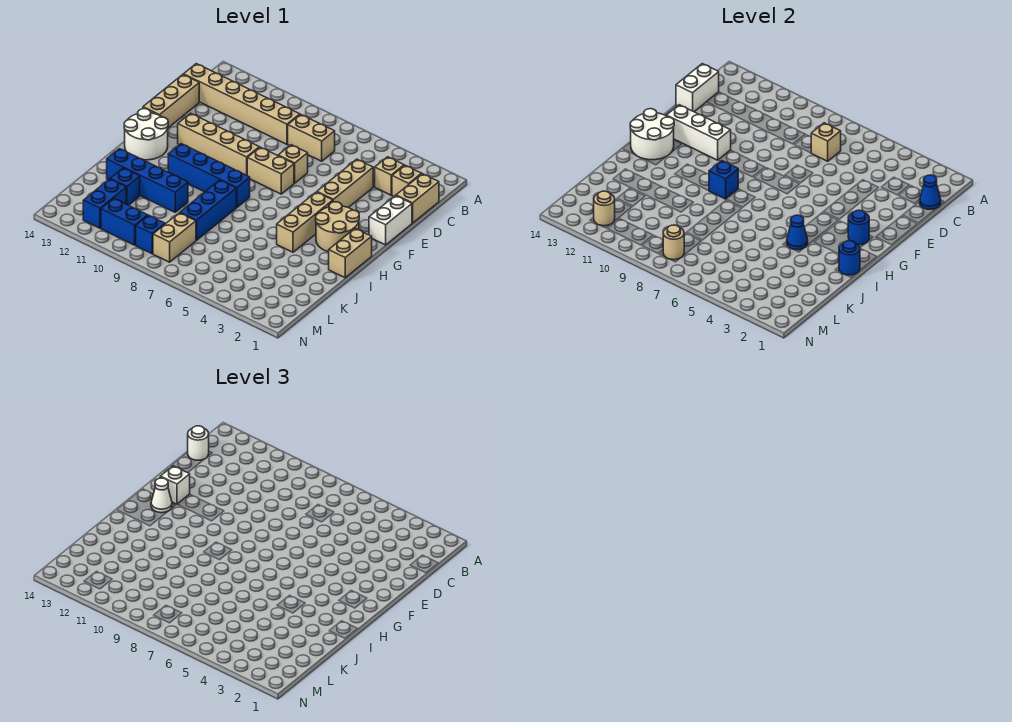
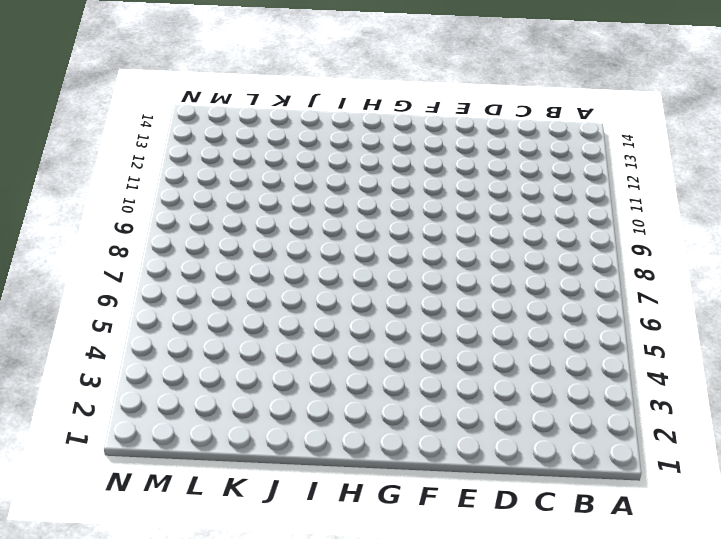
none -> tan brick C1:D1 level 1
none -> tan brick C2 level 1
none -> tan brick C3 level 1
none -> tan brick C7:C8 level 1

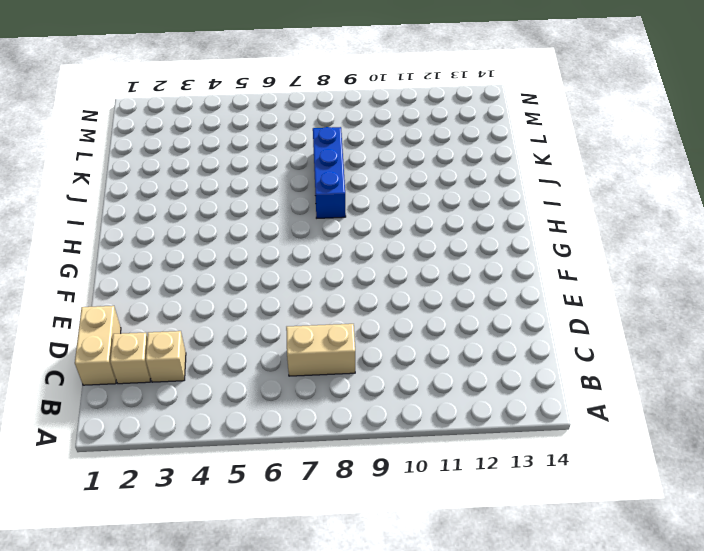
none -> tan brick C9:C14 level 1
none -> tan brick D4:F4 level 1
none -> tan brick D14:F14 level 1
none -> white brick E1:F1 level 1

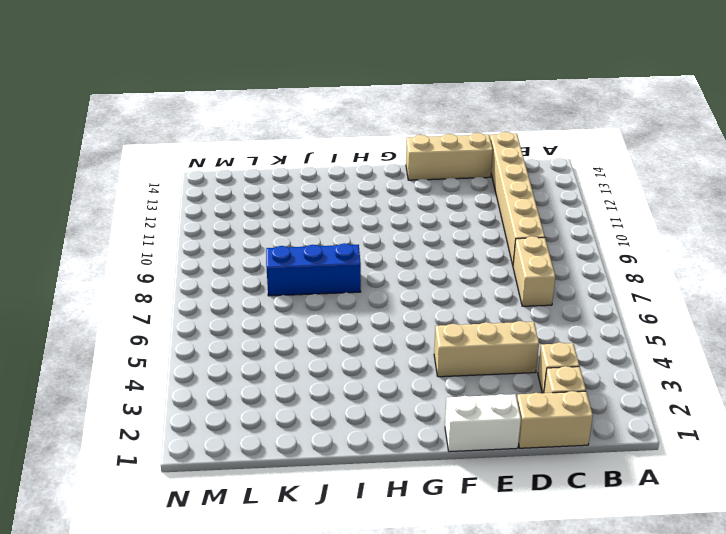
none -> tan brick E7 level 1
none -> tan brick F7:F8 level 1
none -> tan brick F9:F12 level 1
none -> tan round brick G2:H3 level 1

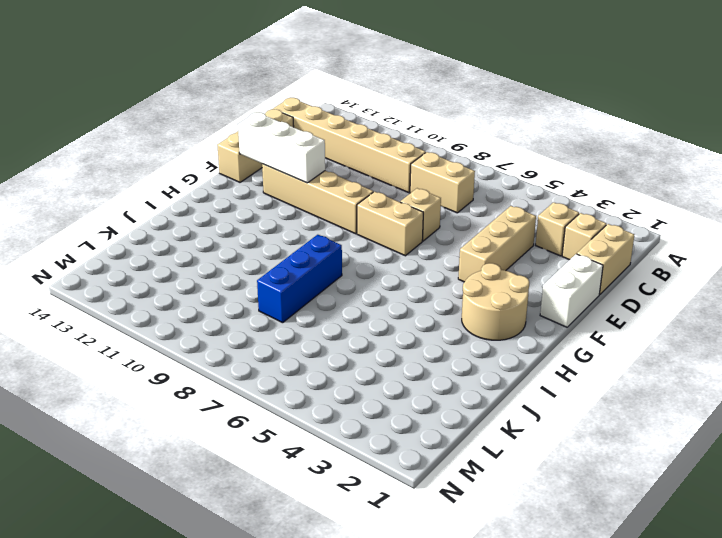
none -> tan brick G4:I4 level 1
none -> white round brick G13:H14 level 1
none -> tan brick H1:I1 level 1
none -> blue brick H8:H11 level 1

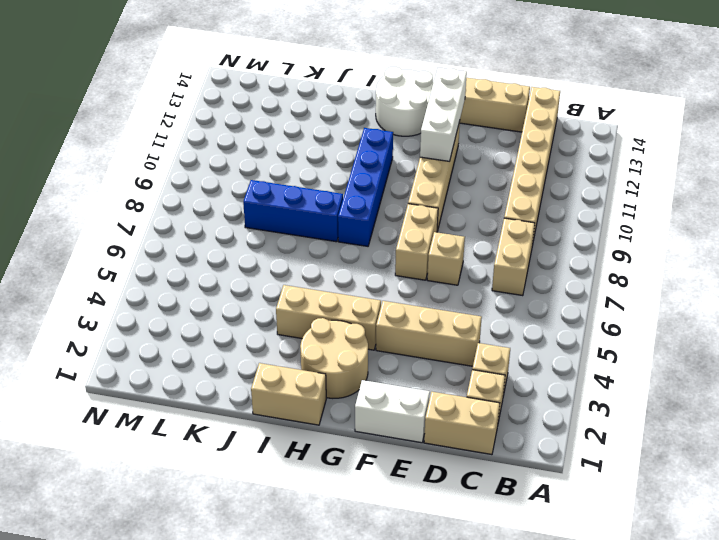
none -> blue brick J10:J13 level 1
none -> blue brick K12 level 1
none -> tan brick L8:M8 level 1
none -> blue brick L12:M12 level 1

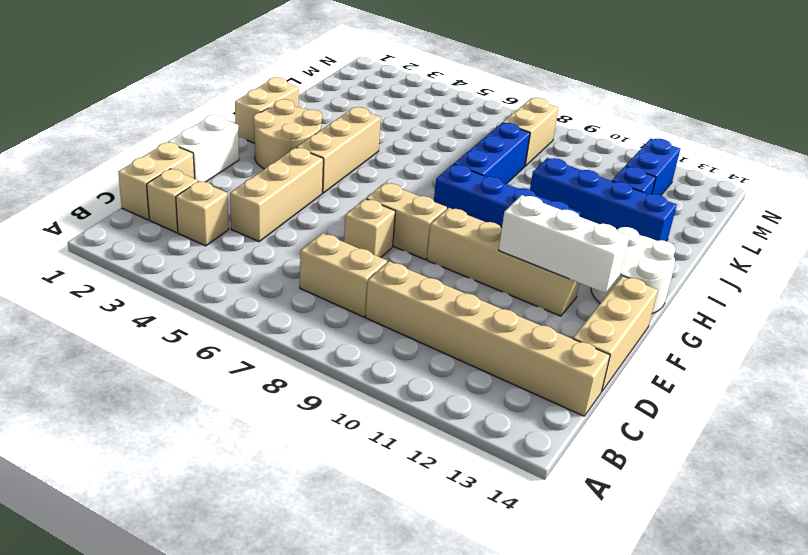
none -> blue brick M9 level 1
none -> blue brick M10:M11 level 1
none -> blue cone C1 level 2
none -> tan brick C7 level 2

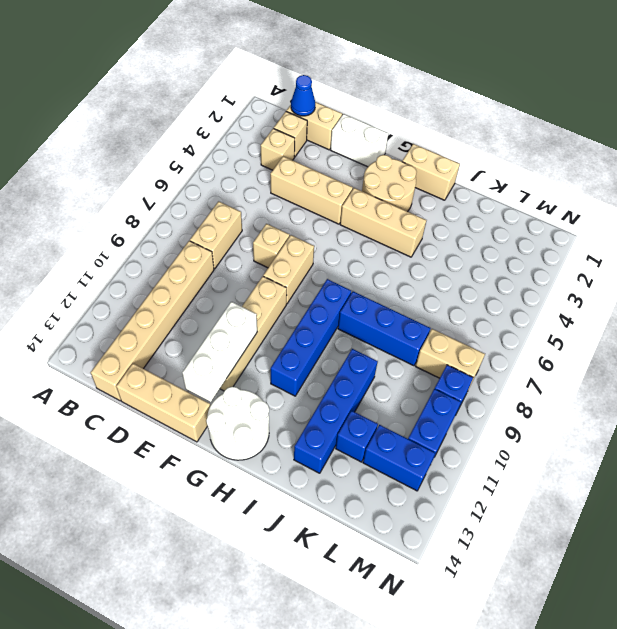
none -> tan brick C7 level 2
none -> white brick C14:D14 level 2
none -> blue round brick G2 level 2
none -> white round brick G13:H14 level 2

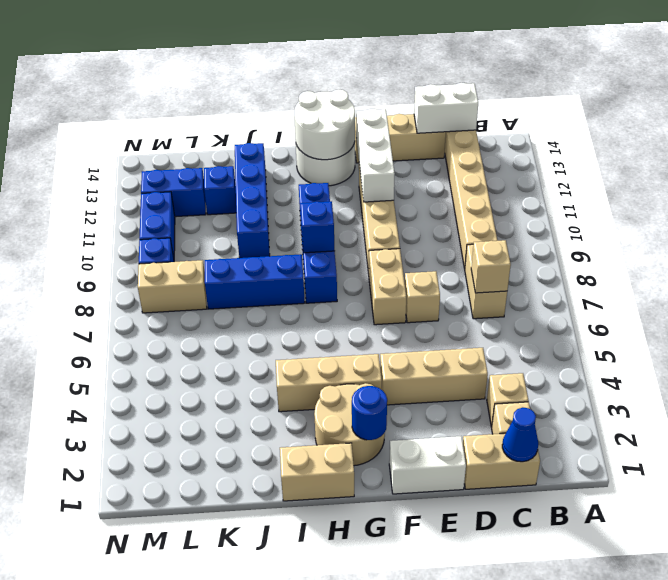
none -> blue round brick I1 level 2
none -> blue cone I4 level 2
none -> tan round brick M8 level 2
none -> tan round brick M12 level 2

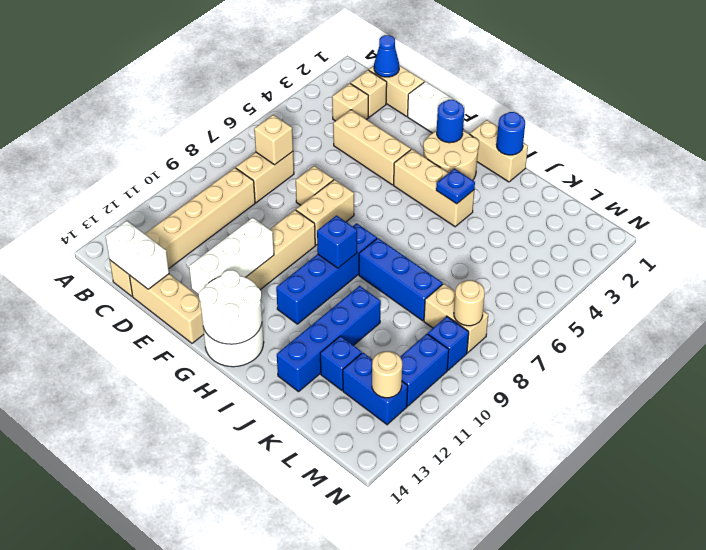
blue plate I4 level 2 -> blue cone I4 level 2
none -> white round brick C14 level 3
none -> white brick F13 level 3
none -> white cone G13 level 3

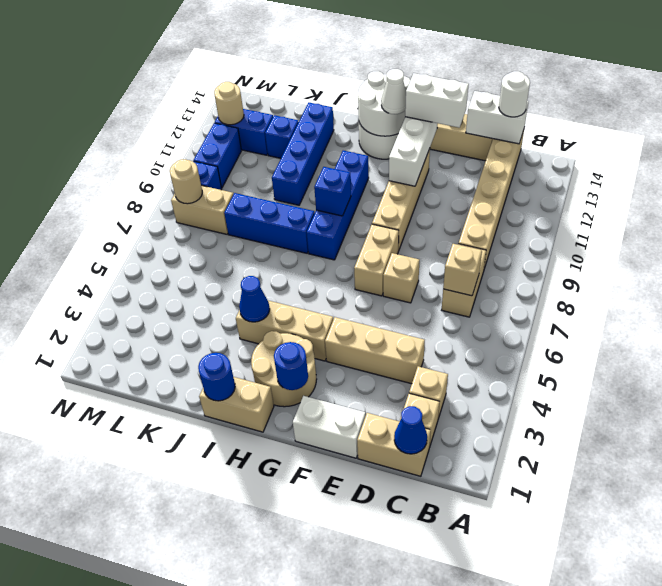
white brick E13:F13 level 3 -> white brick F13 level 3

